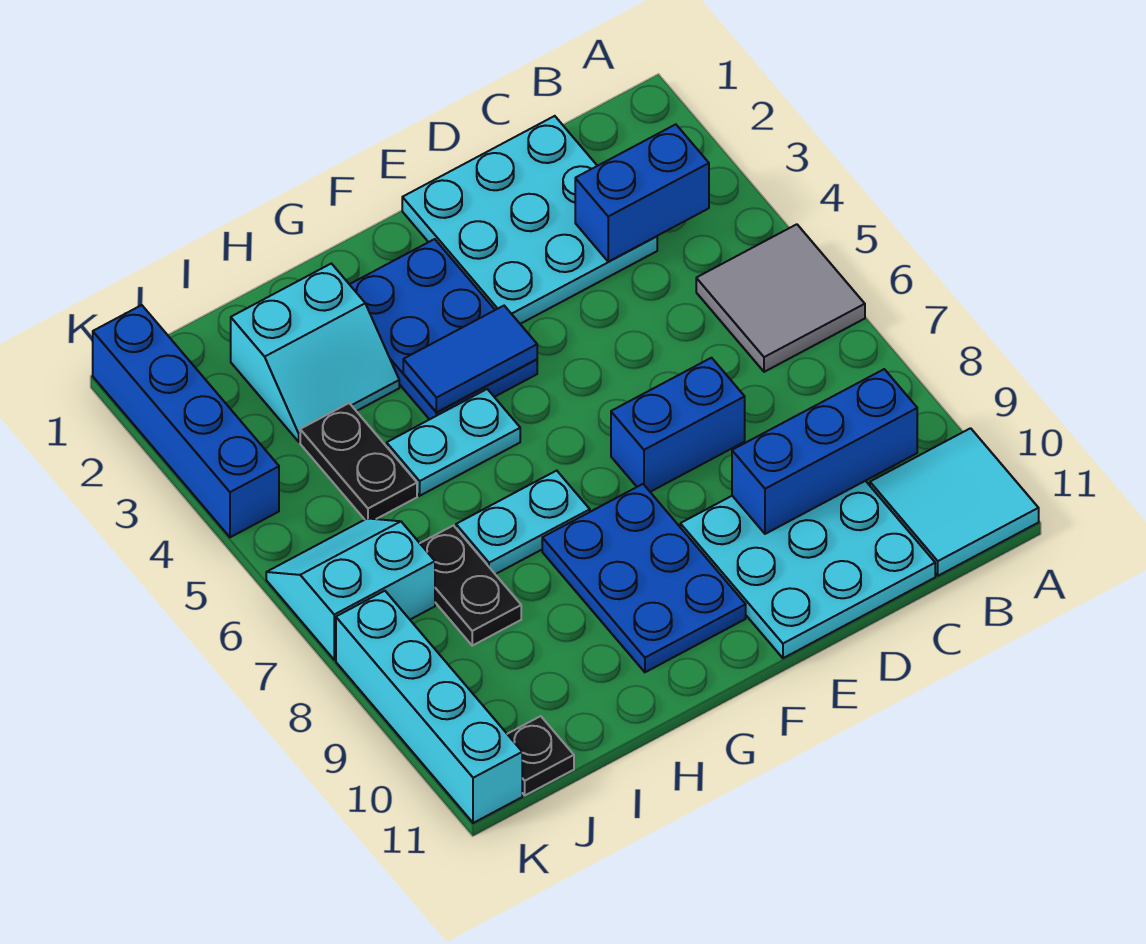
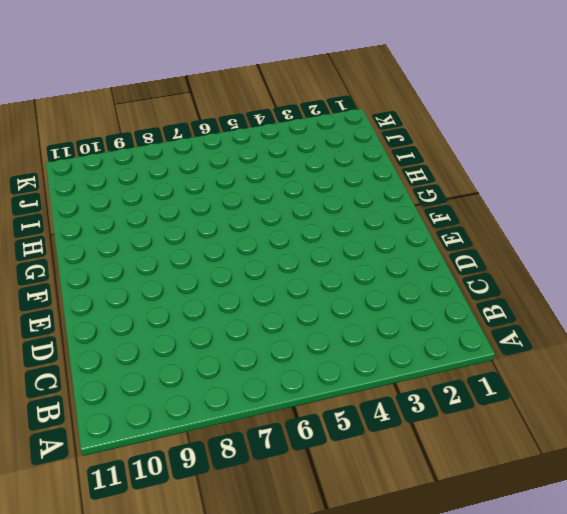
none -> grey tile A5:B6 level 1
none -> cyan tile A10:B11 level 1
none -> cyan plate C1:E3 level 1

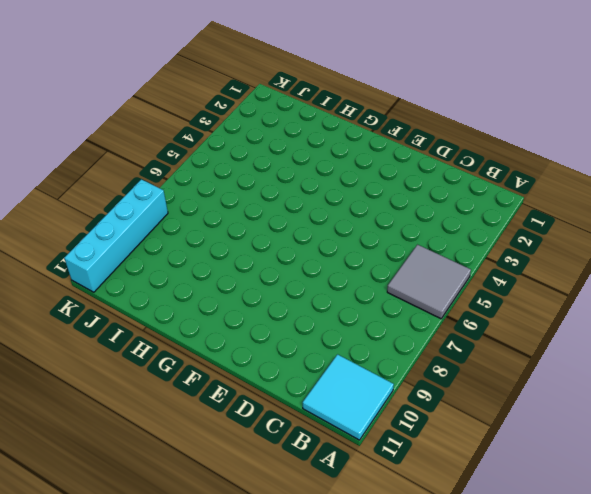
none -> cyan plate C1:E3 level 1
none -> cyan plate C9:E11 level 1
none -> blue brick D7:E7 level 1

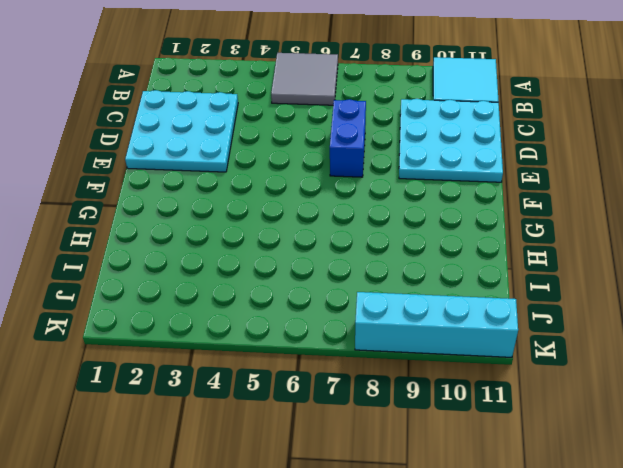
none -> blue plate F2:G4 level 1
none -> blue plate F8:G10 level 1
none -> cyan plate G5:H5 level 1

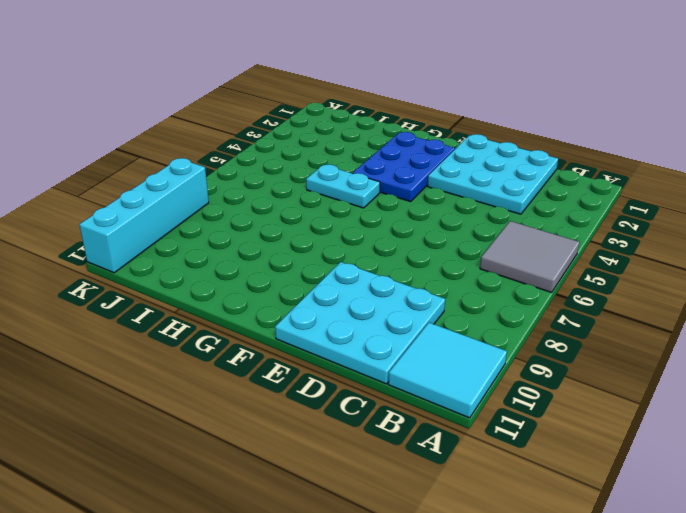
none -> blue brick D7:E7 level 1
none -> blue plate F8:G10 level 1
none -> cyan plate G7:H7 level 1

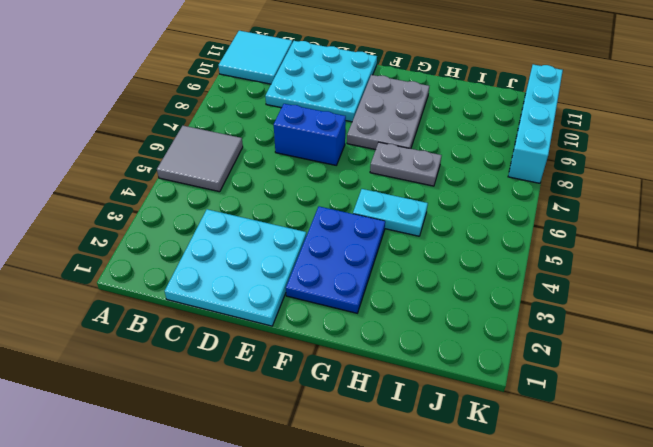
grey plate F8:G10 level 1 -> blue plate F8:G10 level 1
grey plate G7:H7 level 1 -> cyan plate G7:H7 level 1
none -> cyan slope H2:I3 level 1 top 2
none -> black plate I4:I5 level 1
none -> black plate I7:I8 level 1

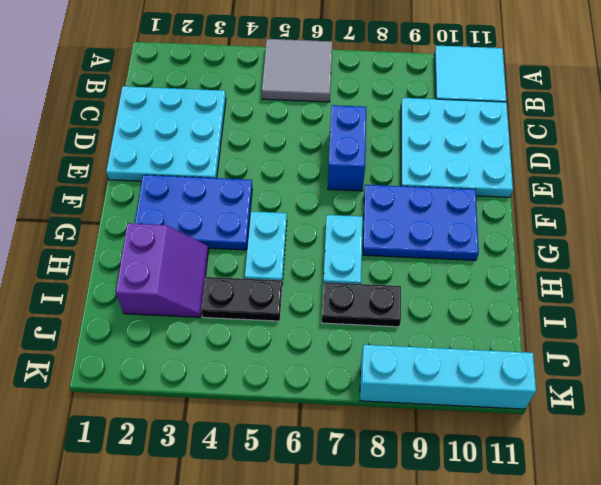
purple slope H2:I3 level 1 top 2 -> cyan slope H2:I3 level 1 top 2
none -> cyan slope J6:K7 level 1 top 7
none -> black plate J11 level 1
none -> blue brick K1:K4 level 1

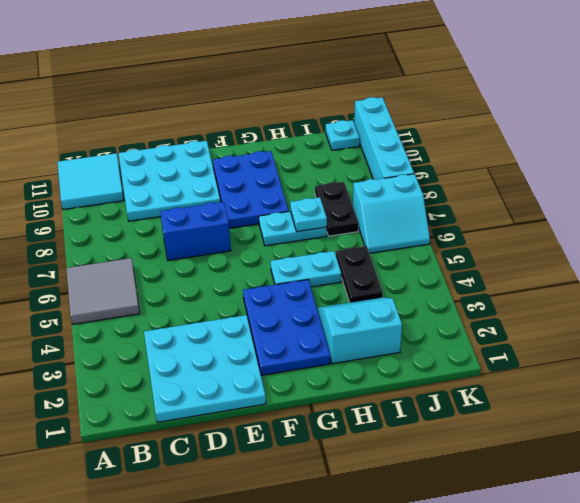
cyan plate H7 level 2 -> none
cyan plate J11 level 1 -> black plate J11 level 1
none -> blue brick K1:K4 level 1
none -> blue brick B3:C3 level 2
none -> blue brick B9:D9 level 2

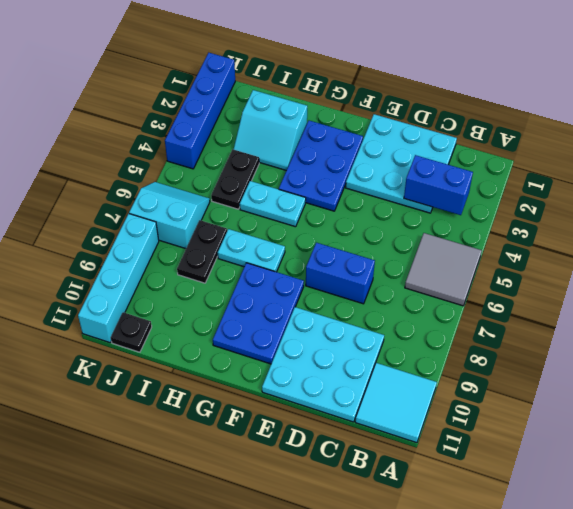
none -> blue brick B9:D9 level 2
none -> blue tile F4:G4 level 2

